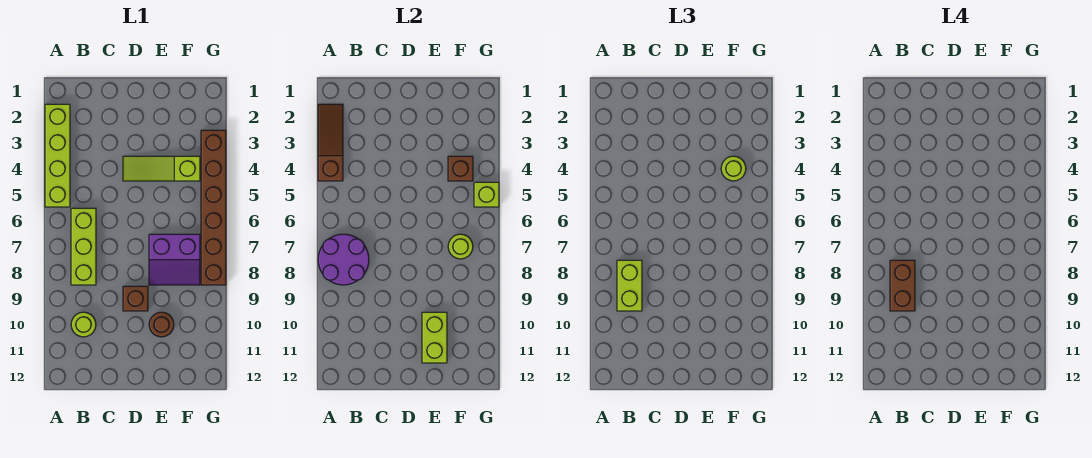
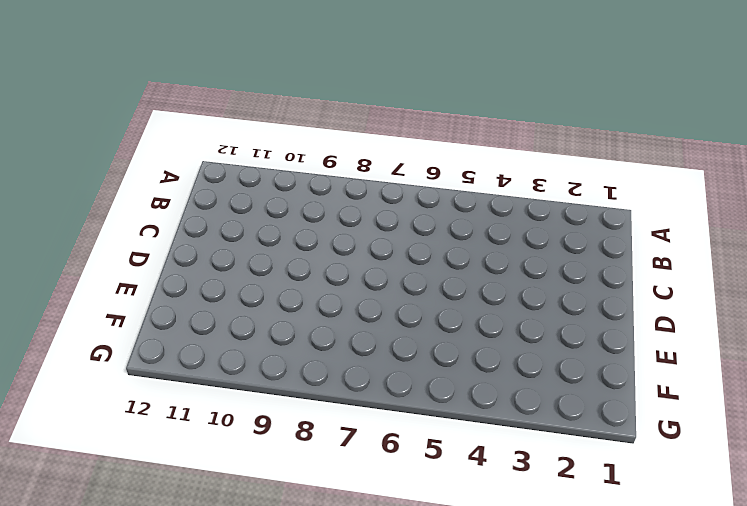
none -> lime brick A2:A5 level 1
none -> lime brick B6:B8 level 1
none -> lime round brick B10 level 1

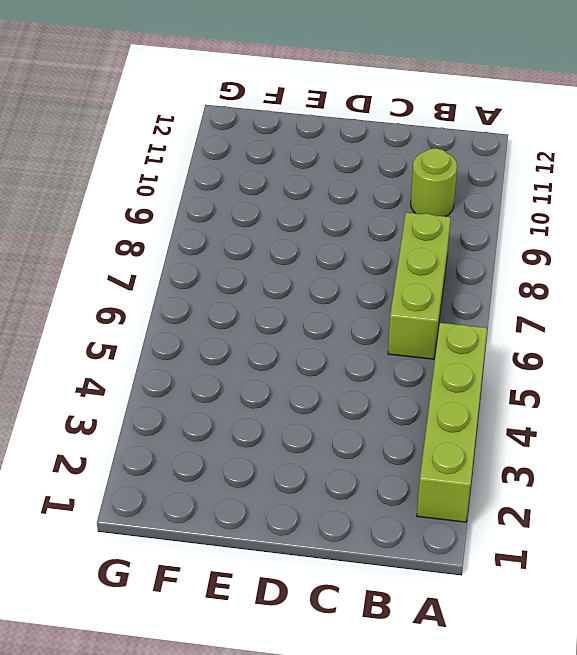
none -> lime slope D4:F4 level 1 top F
none -> brown brick D9 level 1
none -> purple slope E7:F8 level 1 top 7

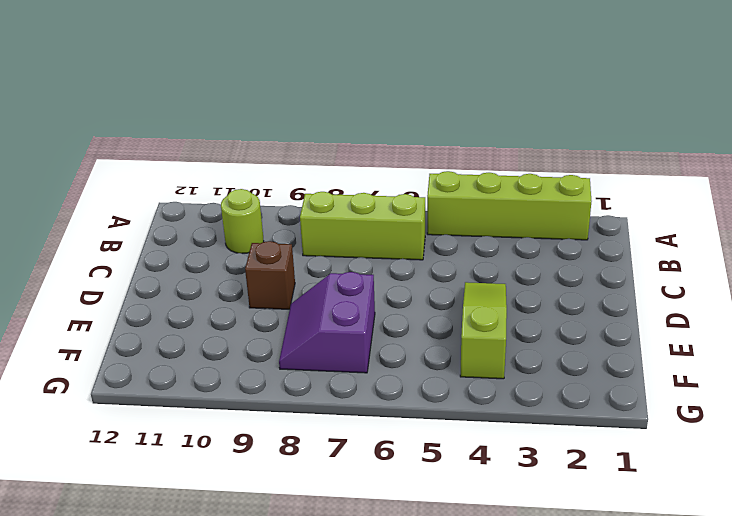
none -> brown round brick E10 level 1
none -> brown brick G3:G8 level 1
none -> brown slope A2:A4 level 2 top 4

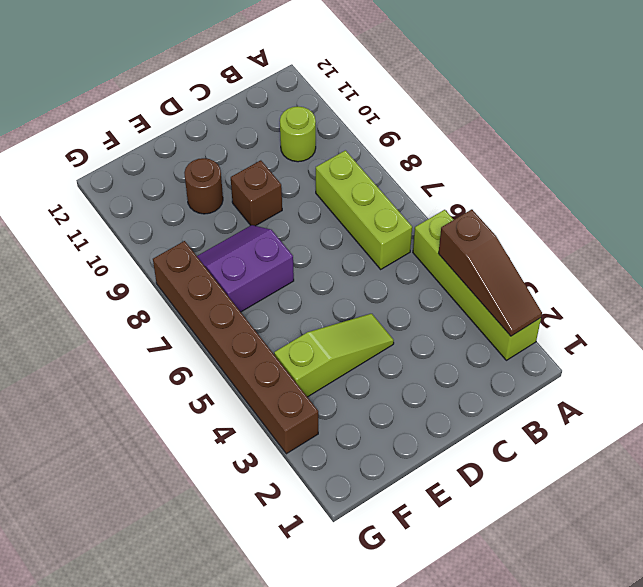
none -> purple round brick A7:B8 level 2
none -> lime brick E10:E11 level 2
none -> brown brick F4 level 2

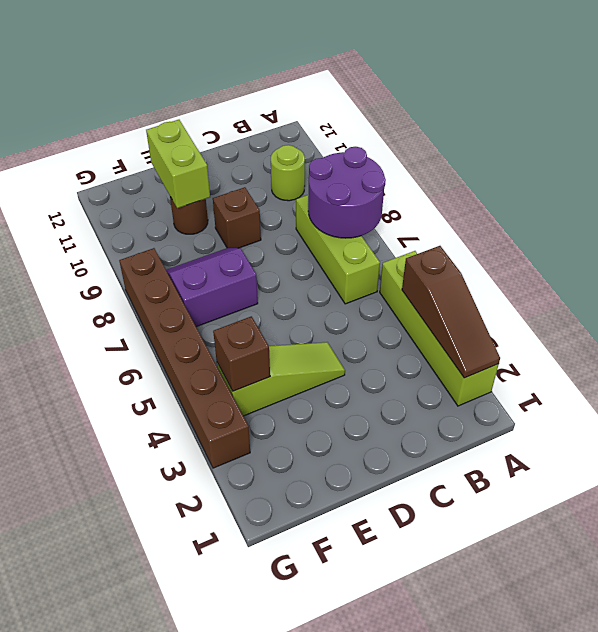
none -> lime round brick F7 level 2
none -> lime brick G5 level 2
none -> lime brick B8:B9 level 3

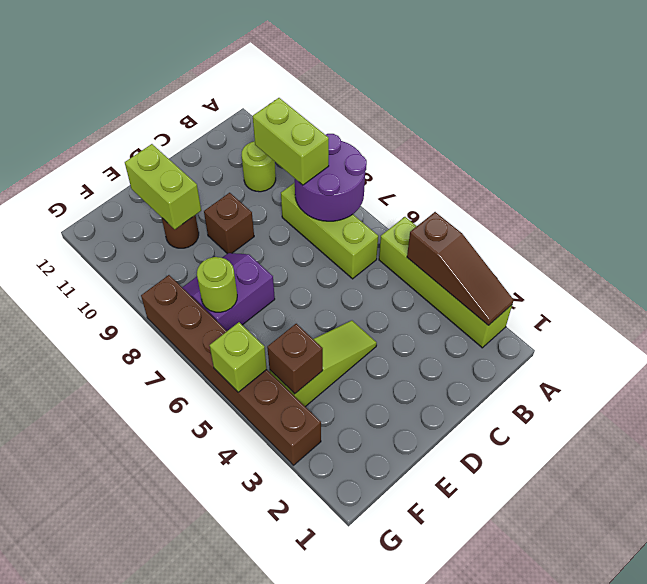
none -> lime round brick F4 level 3
none -> brown brick B8:B9 level 4

